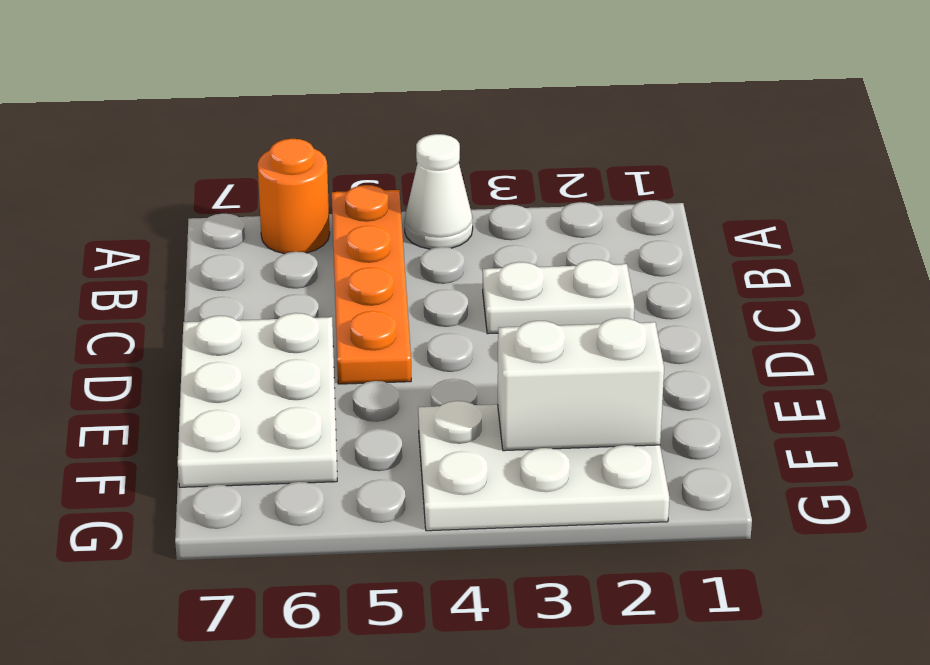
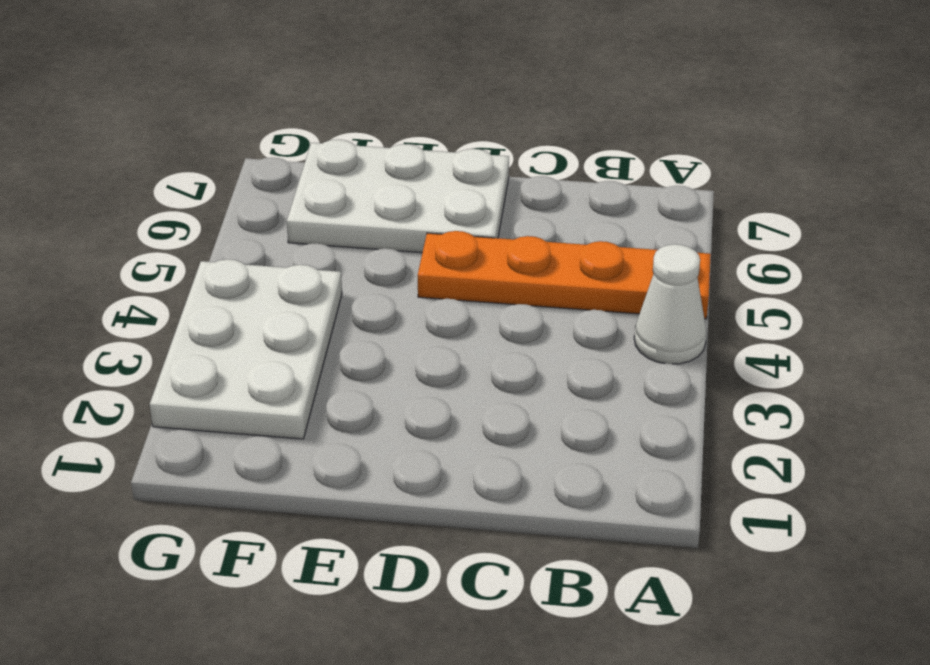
none -> orange round brick A6 level 1
none -> white plate C2:C3 level 1

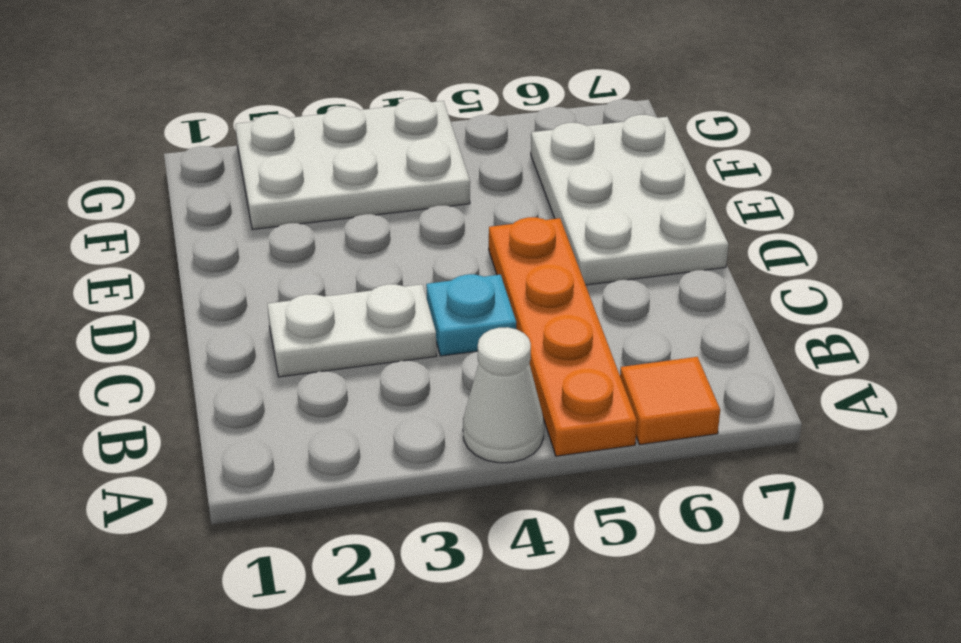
orange tile A6 level 1 -> orange round brick A6 level 1
cyan plate C4 level 1 -> none
none -> white brick F2:F3 level 2

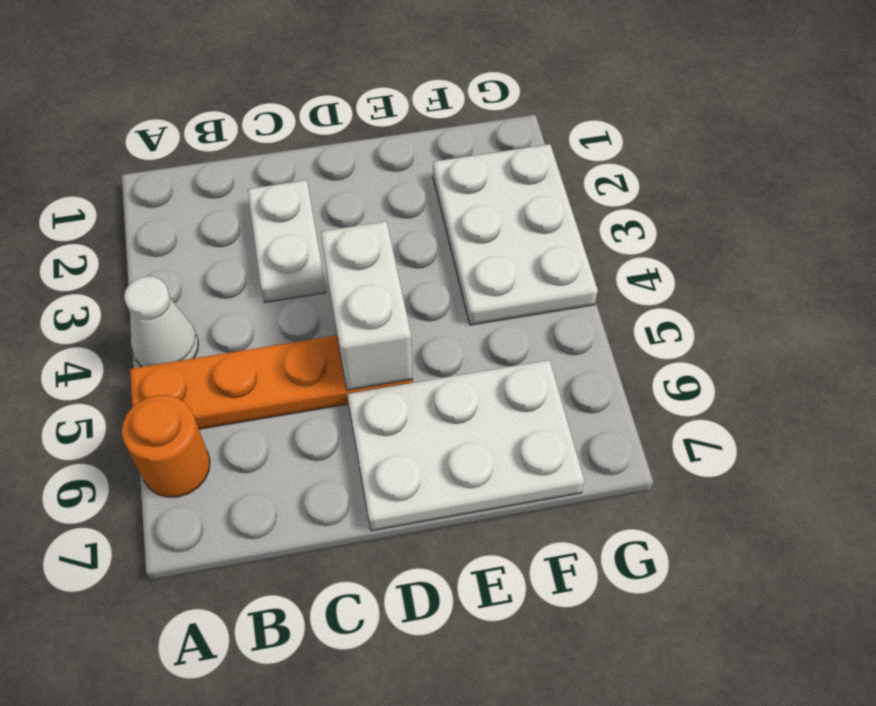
white brick D4:D5 level 2 -> white brick F2:F3 level 2

